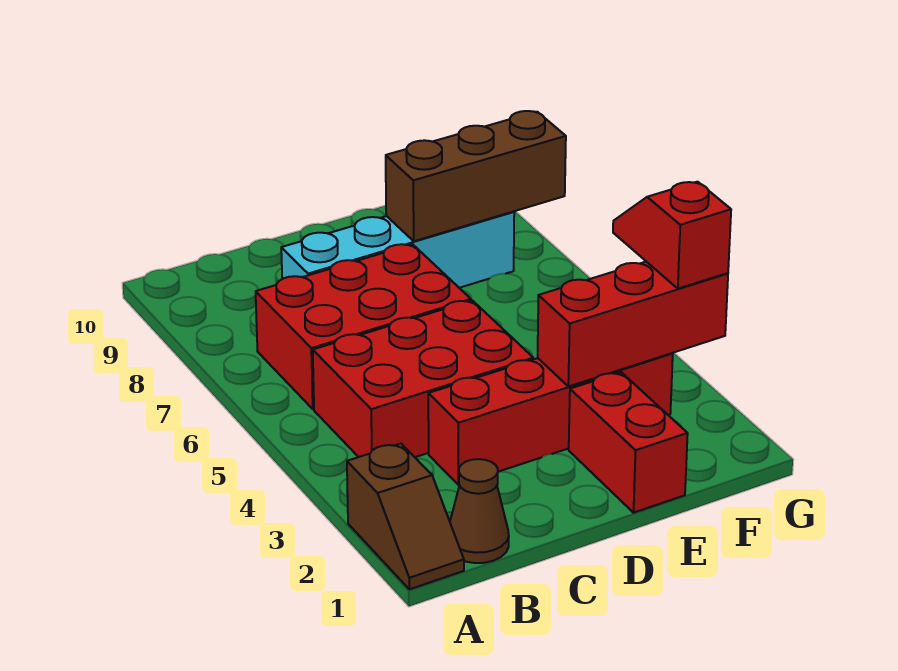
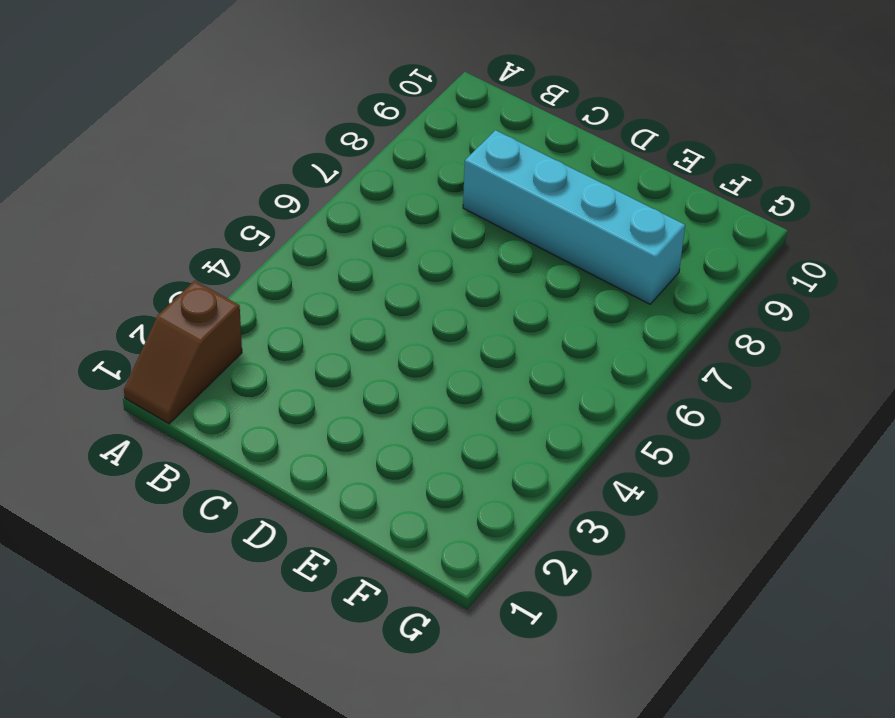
none -> brown cone B1 level 1
none -> red brick B4:D5 level 1

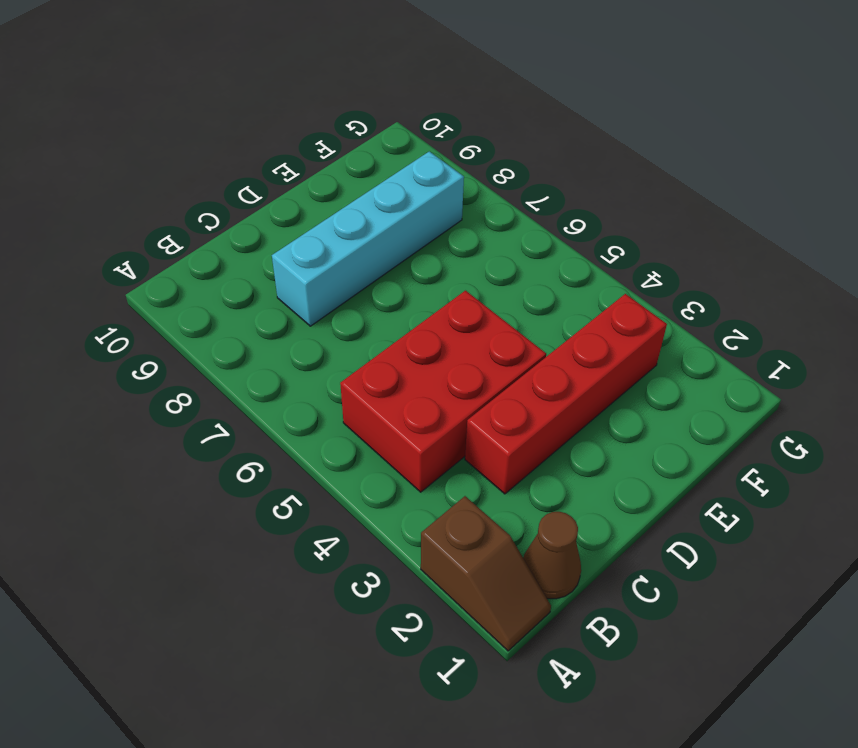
none -> red brick B6:D7 level 1
none -> red brick E1:E2 level 1

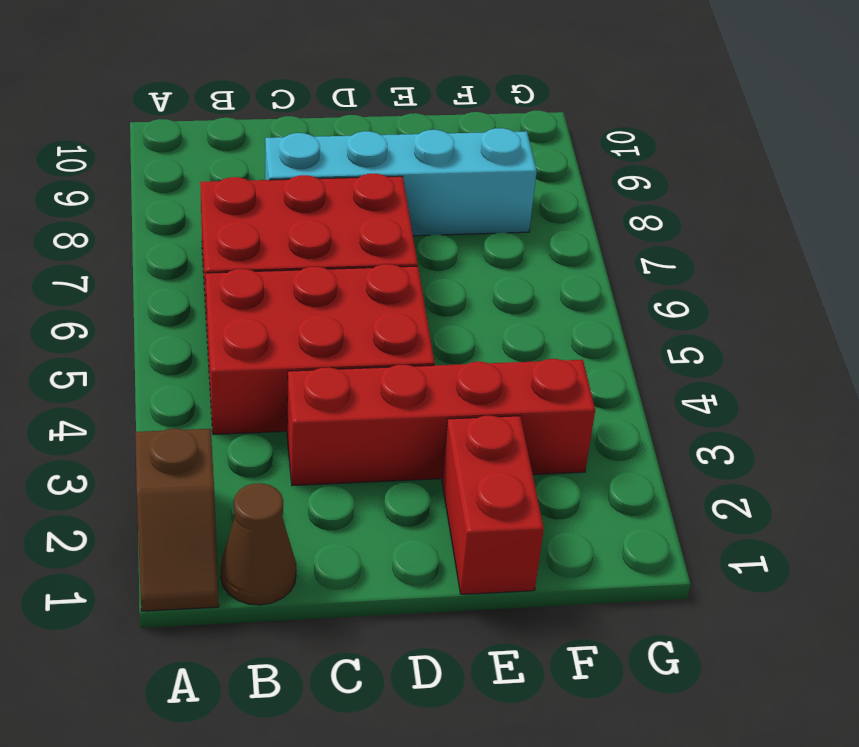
none -> red brick E3:G3 level 2
none -> brown brick E8:G8 level 2

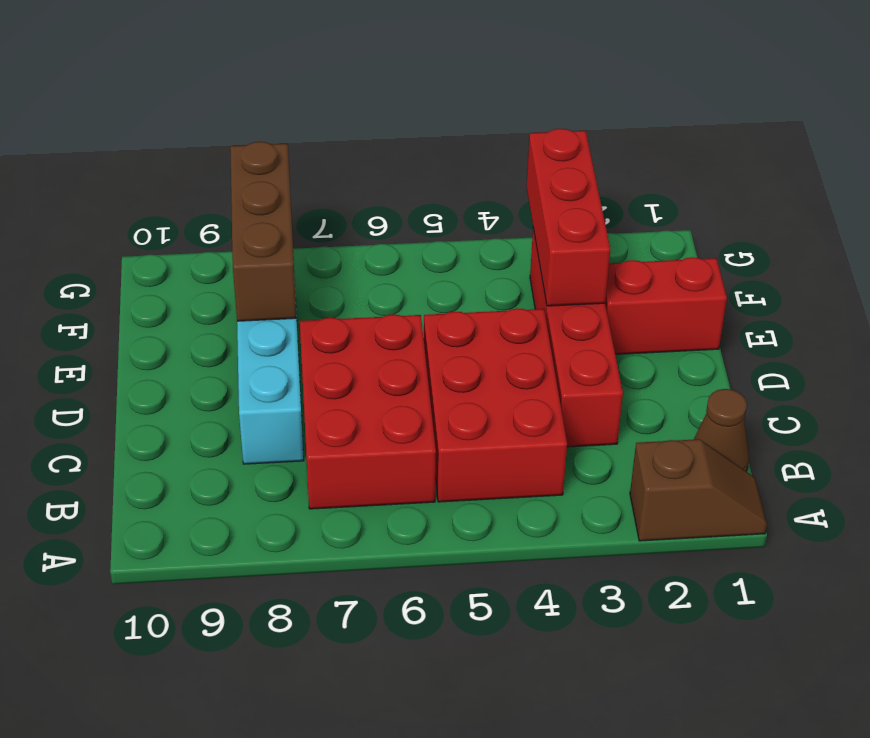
none -> red slope G3:G4 level 3 top 3

